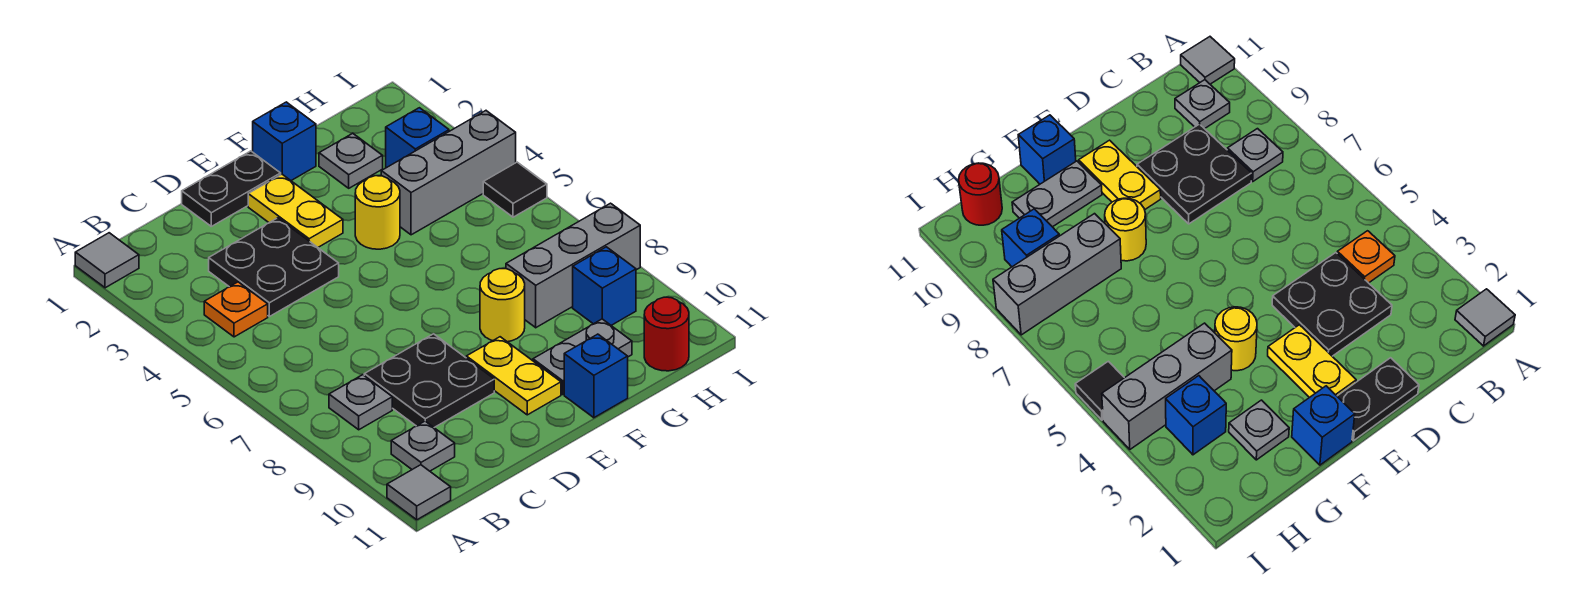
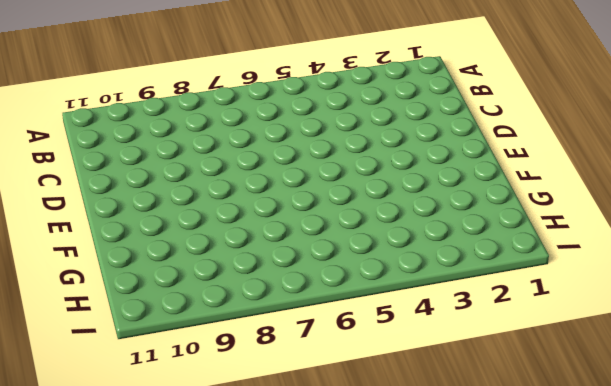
none -> grey tile A1 level 1
none -> grey tile A11 level 1
none -> orange plate B4 level 1

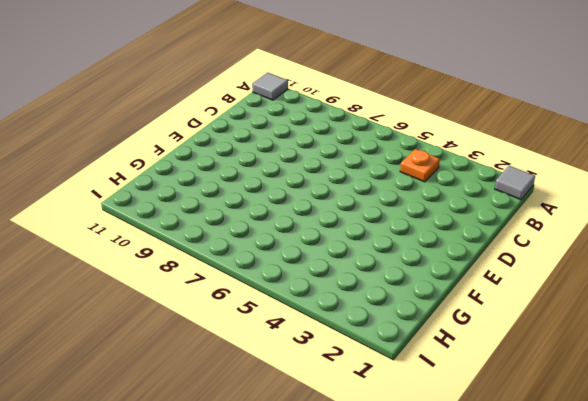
none -> grey plate B8 level 1
none -> grey plate B10 level 1
none -> black plate C3:D4 level 1

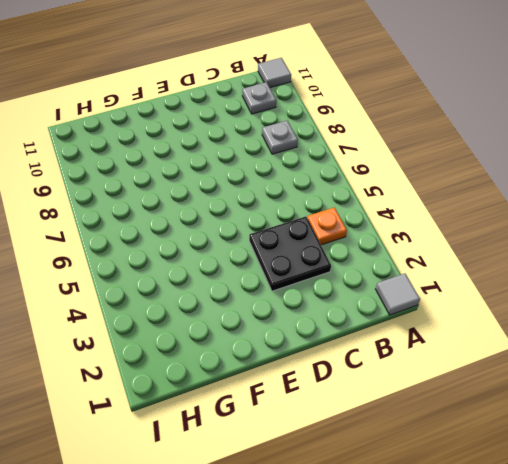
none -> black plate C8:D9 level 1
none -> black plate D1:E1 level 1
none -> yellow plate E2:E3 level 1

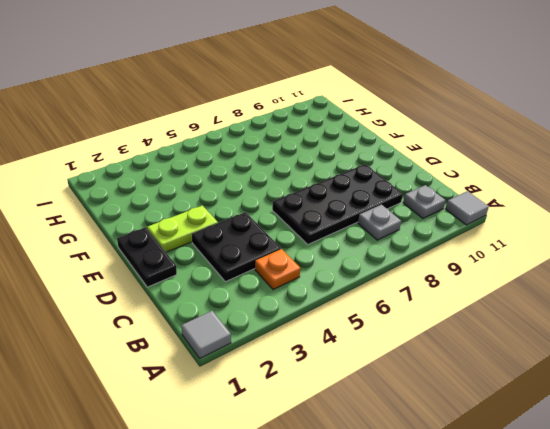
black plate C6:D9 level 1 -> black plate C8:D9 level 1
lime plate E2:E3 level 1 -> yellow plate E2:E3 level 1
none -> yellow plate E9:E10 level 1
none -> blue brick F1 level 1
none -> yellow round brick F4 level 1

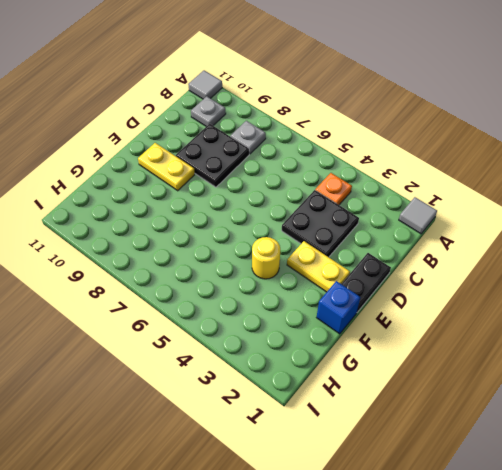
none -> yellow round brick F8 level 1
none -> grey plate F10:G10 level 1
none -> blue brick F11 level 1

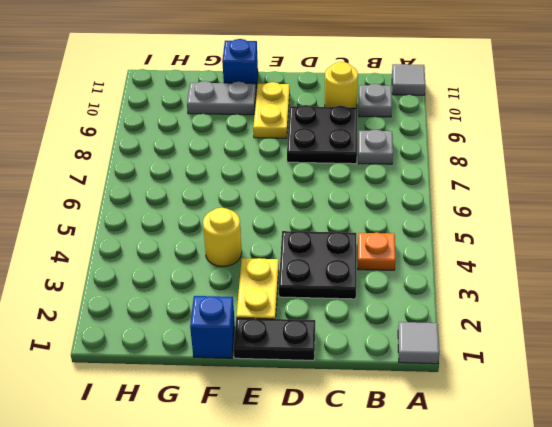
yellow round brick C10 level 1 -> yellow round brick F8 level 1
none -> grey plate G2 level 1
none -> grey brick G4:I4 level 1
none -> grey brick G8:I8 level 1

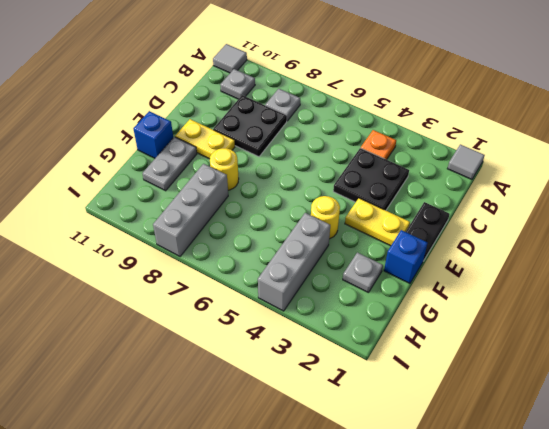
none -> blue brick H3 level 1
none -> blue brick H9 level 1
none -> red round brick H11 level 1

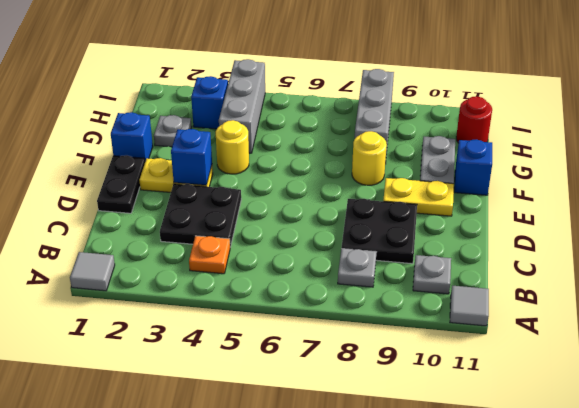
blue brick E3 level 2 -> blue brick H9 level 1
none -> black tile I5 level 1

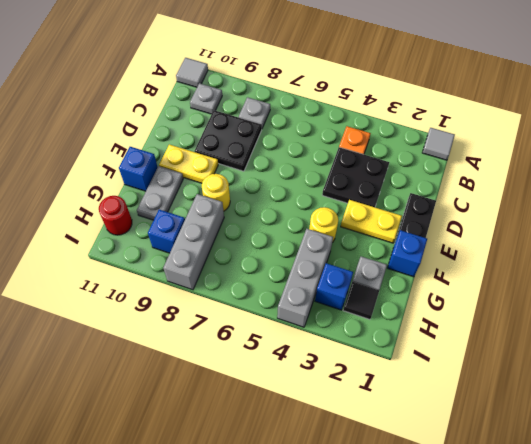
black tile H2 level 1 -> black tile I5 level 1

